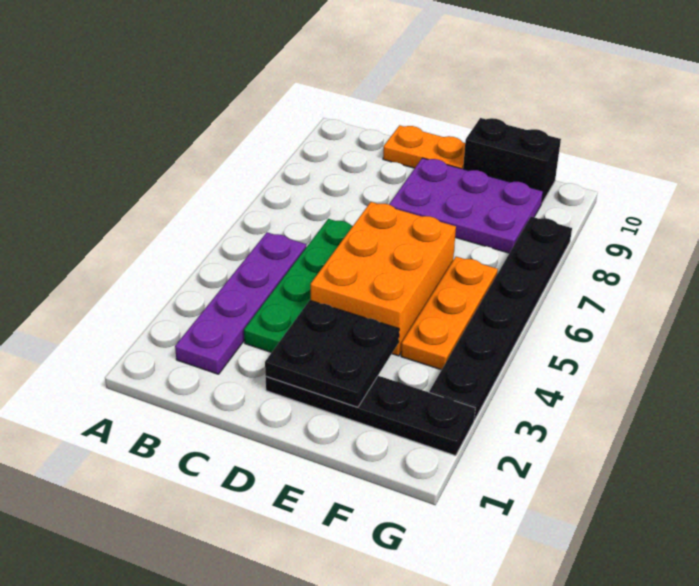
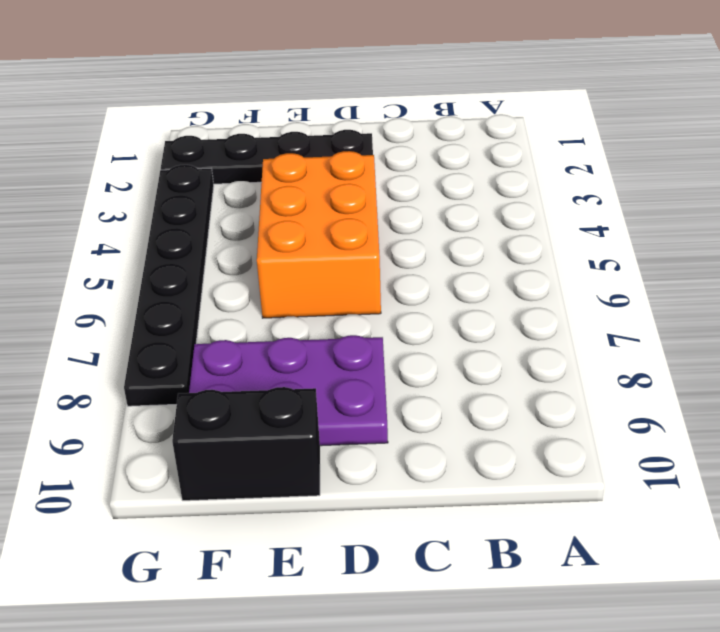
none -> purple plate B2:B5 level 1
none -> green plate C3:C6 level 1

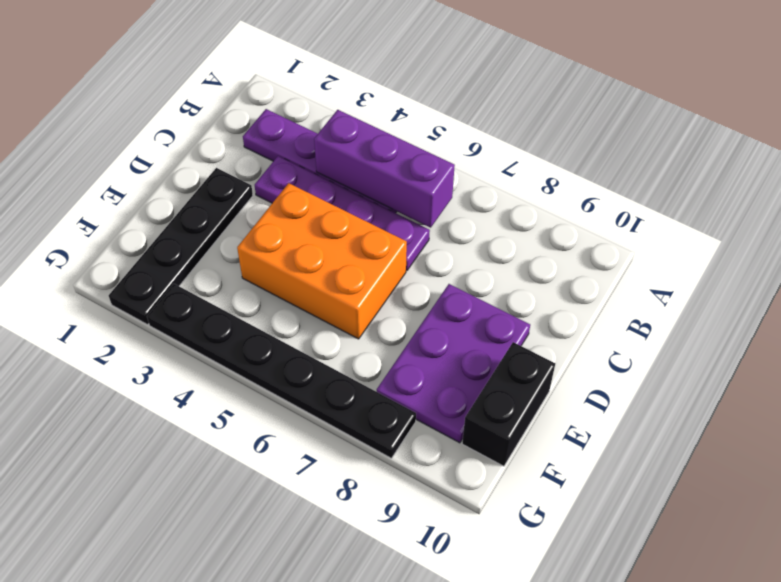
purple brick B4:B6 level 2 -> none
purple plate C3:C6 level 1 -> green plate C3:C6 level 1
none -> orange plate C10:D10 level 1
none -> orange plate F4:F6 level 1

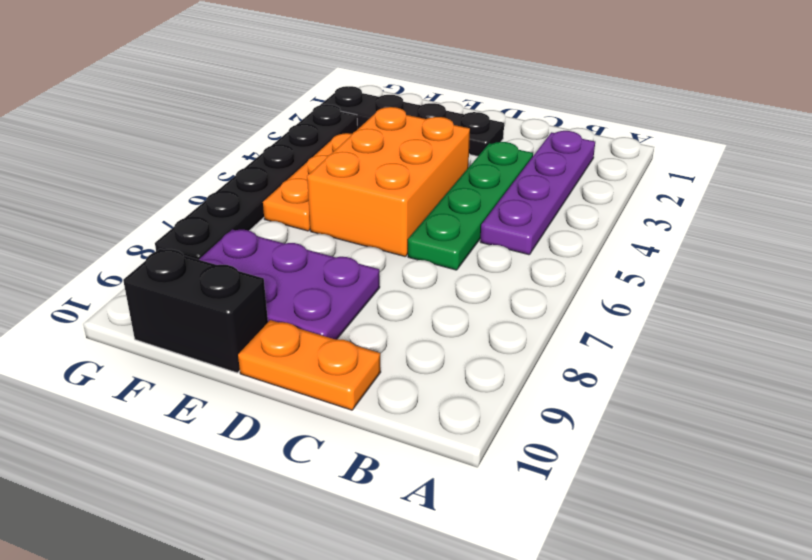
none -> black plate D2:E3 level 2

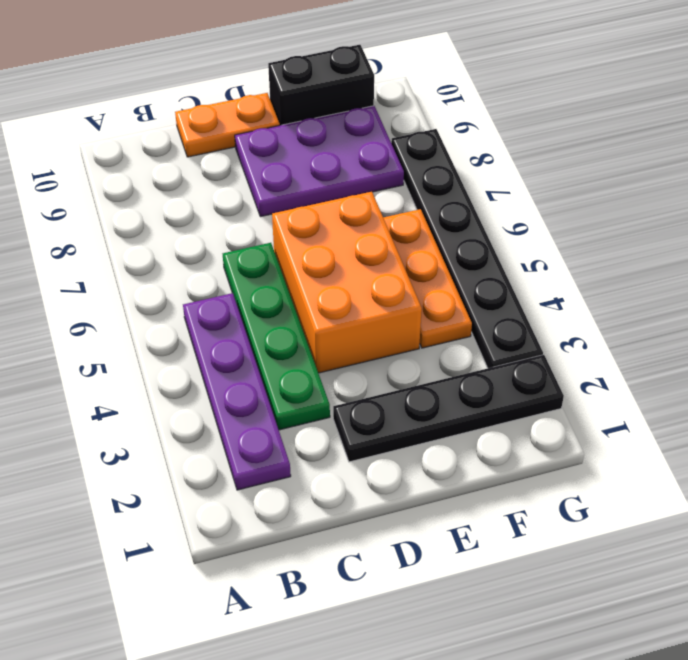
none -> black plate D2:E3 level 2

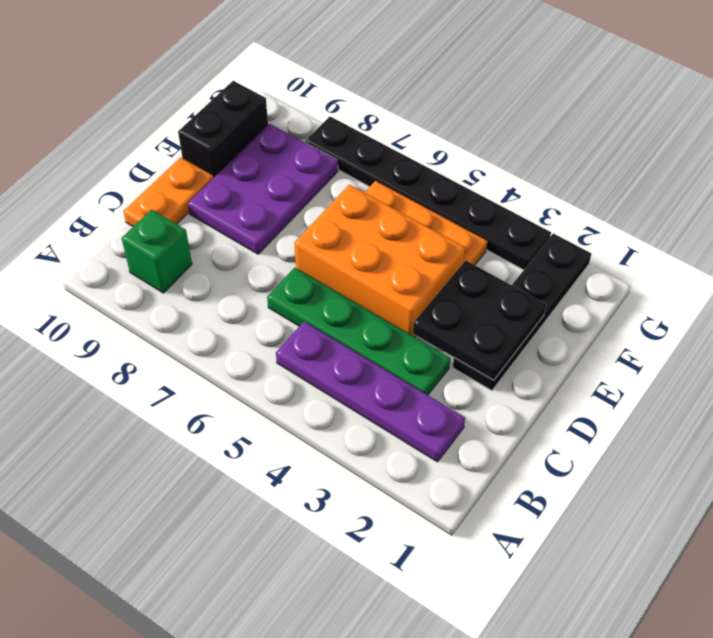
green brick B9 level 1 -> none

